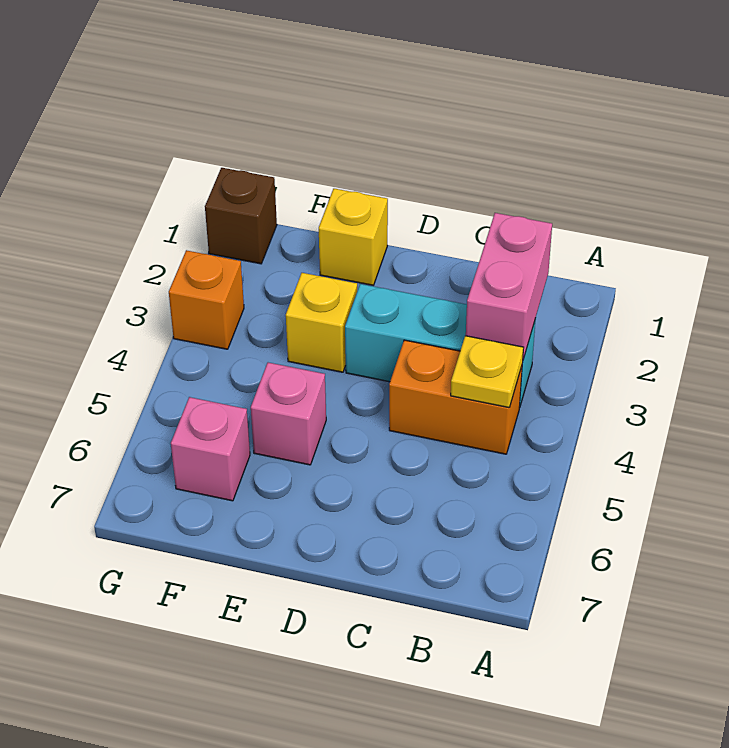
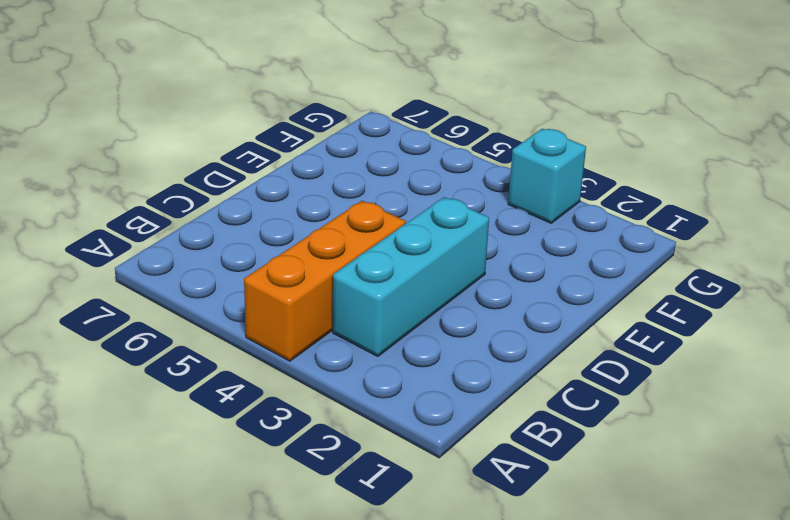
orange brick A4:C4 level 1 -> orange brick B4:C4 level 1
cyan brick G3 level 1 -> orange brick G3 level 1
none -> yellow brick E1 level 1
none -> yellow brick E3 level 1

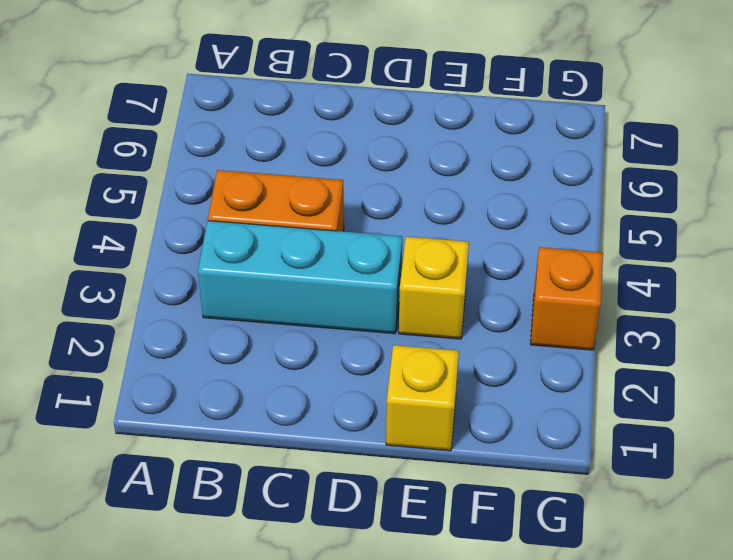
none -> pink brick E5 level 1
none -> pink brick F6 level 1

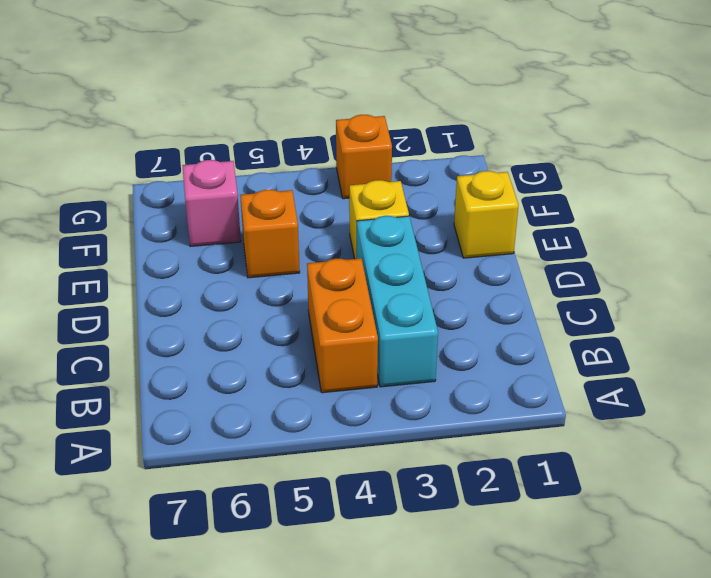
orange brick E5 level 1 -> pink brick E5 level 1
none -> brown brick G1 level 1
none -> pink brick B2:B3 level 2

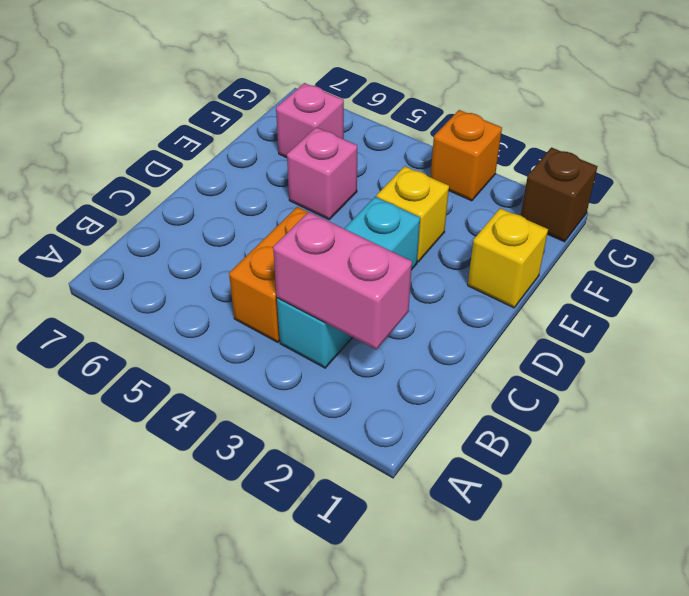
none -> yellow plate B4 level 2

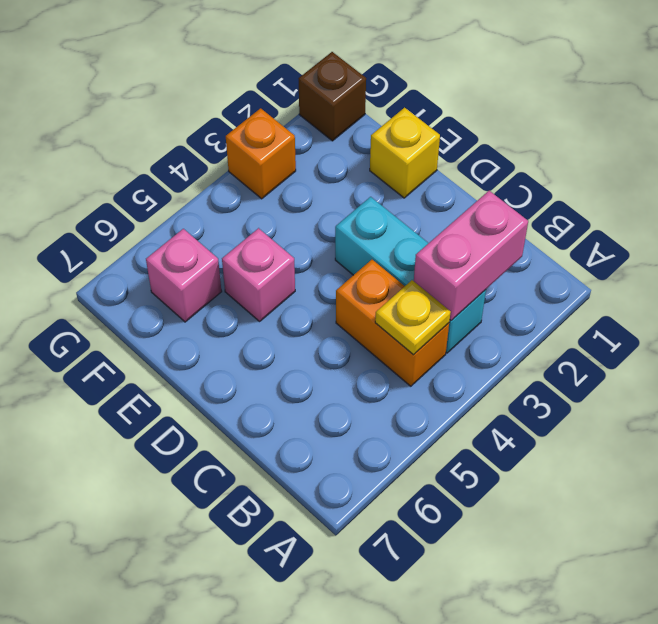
none -> yellow brick E3 level 1

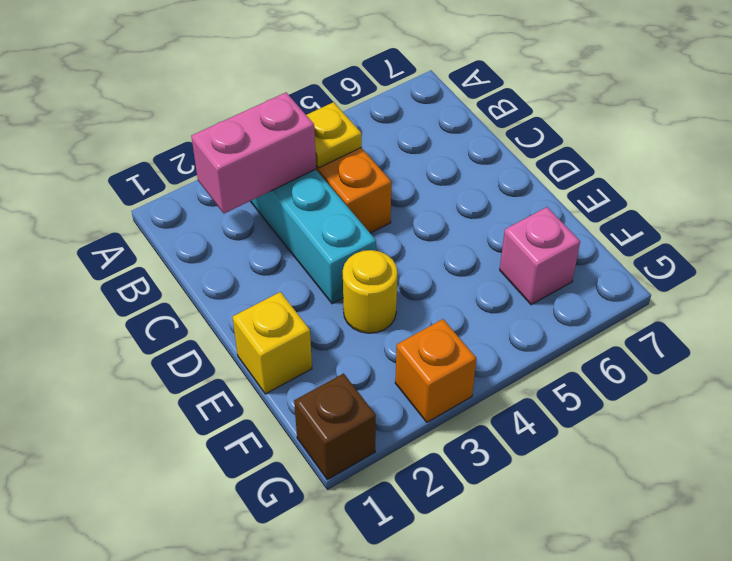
yellow round brick E3 level 1 -> yellow brick E3 level 1
none -> pink brick E5 level 1

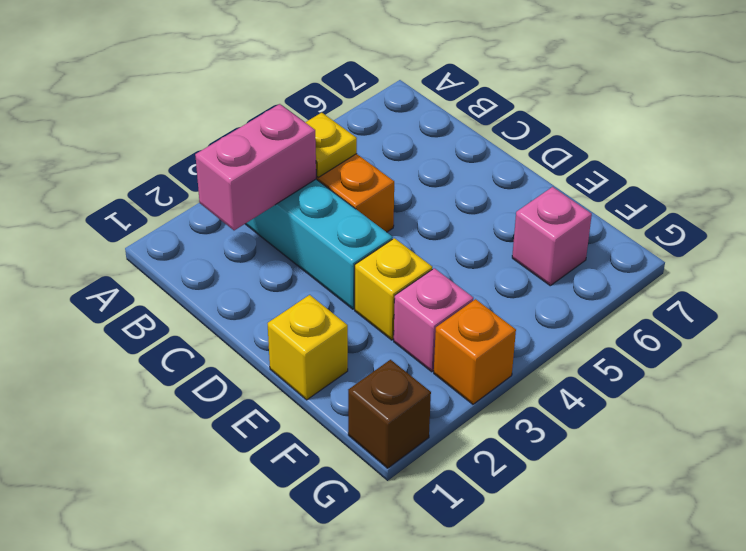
pink brick F3 level 1 -> pink brick E5 level 1

